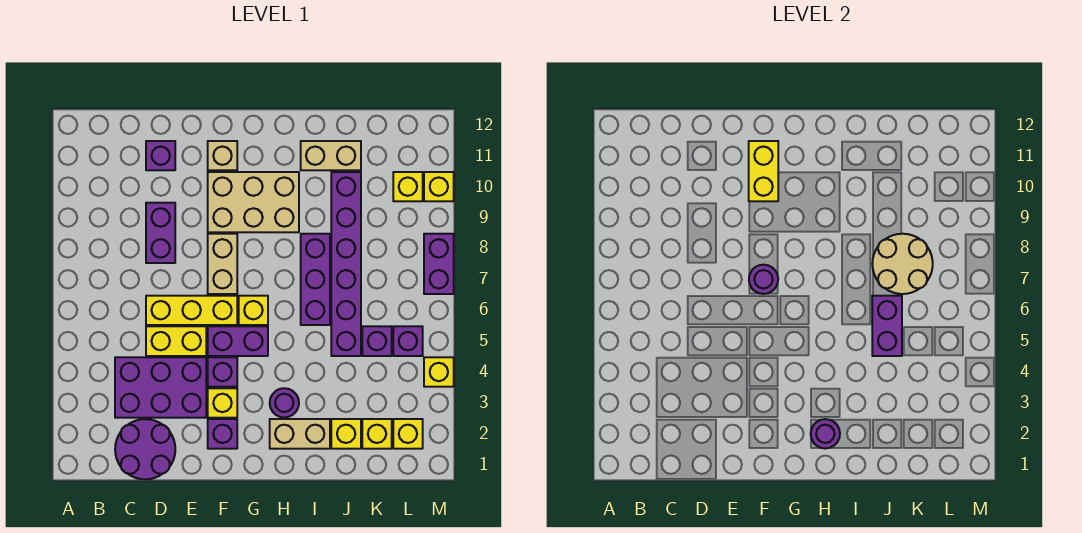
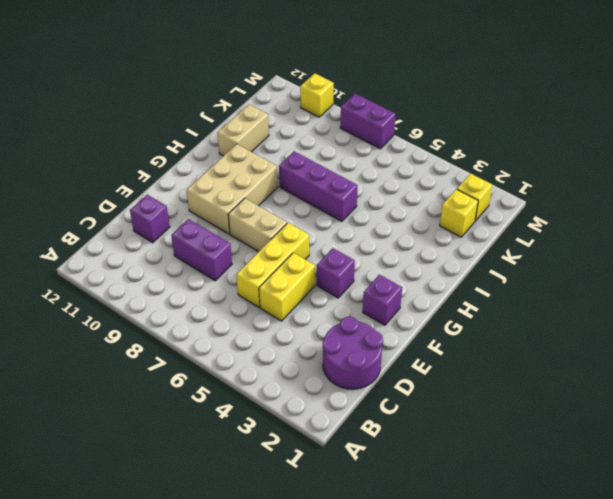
none -> purple brick C3:E4 level 1
none -> yellow brick F3 level 1
none -> purple brick F5:G5 level 1
none -> tan brick F11 level 1

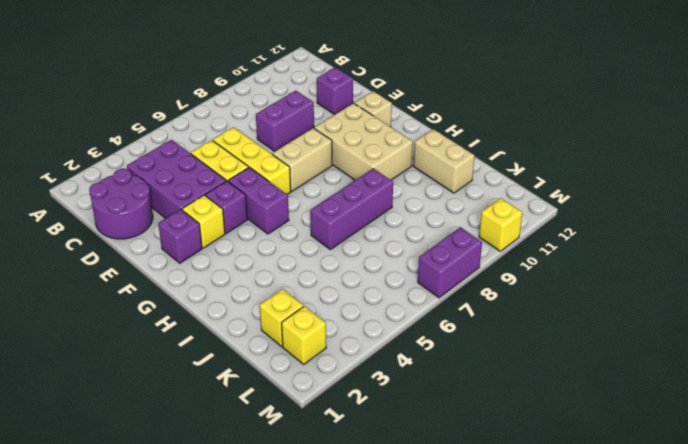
none -> yellow brick G6 level 1
none -> tan brick H2:I2 level 1
none -> purple round brick H3 level 1
none -> yellow brick J2 level 1

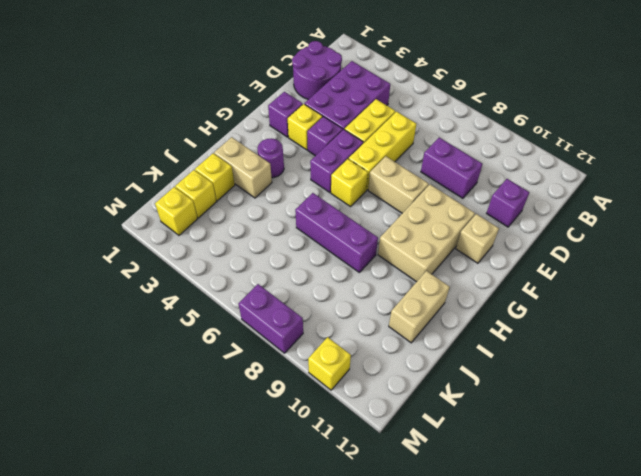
tan brick I2:I3 level 1 -> tan brick H2:I2 level 1
none -> purple brick J5:J10 level 1
none -> purple brick K5 level 1
none -> purple brick L5 level 1
none -> yellow brick L10 level 1

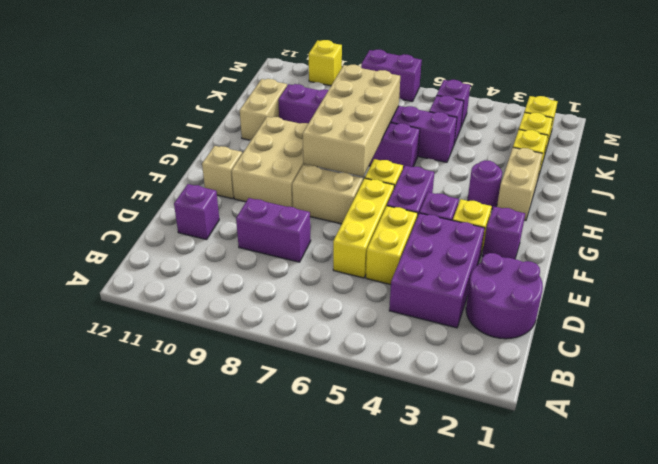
tan brick G7:J8 level 2 -> tan round brick J7:K8 level 2
none -> yellow brick L10 level 1
none -> yellow brick M4 level 1
none -> purple round brick F7 level 2
none -> yellow brick F10:F11 level 2

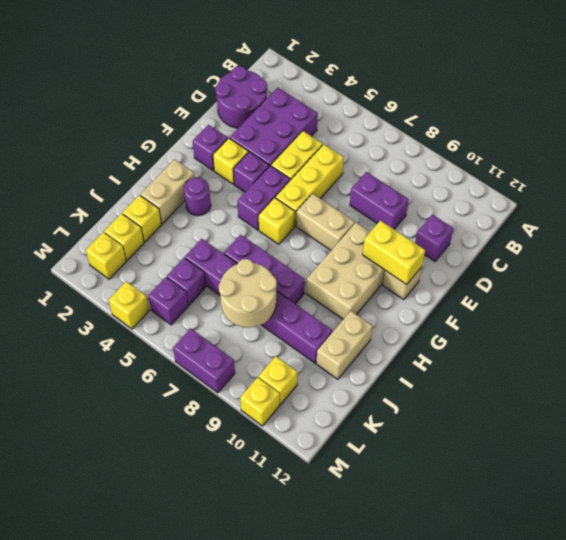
none -> purple round brick F7 level 2
none -> purple round brick H2 level 2
none -> purple brick J5:J6 level 2

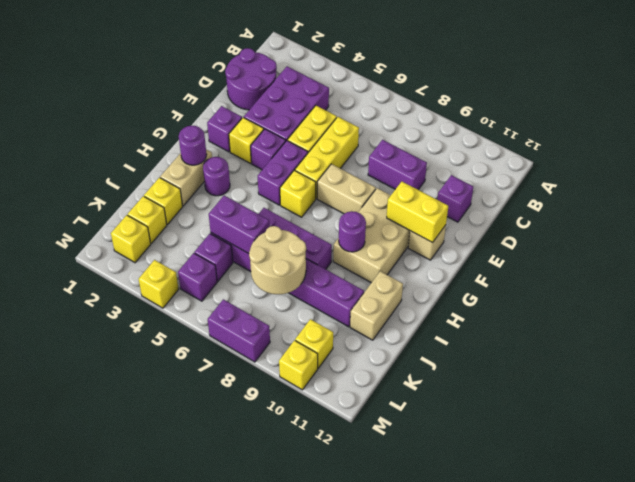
purple round brick H9 level 2 -> purple round brick F7 level 2

